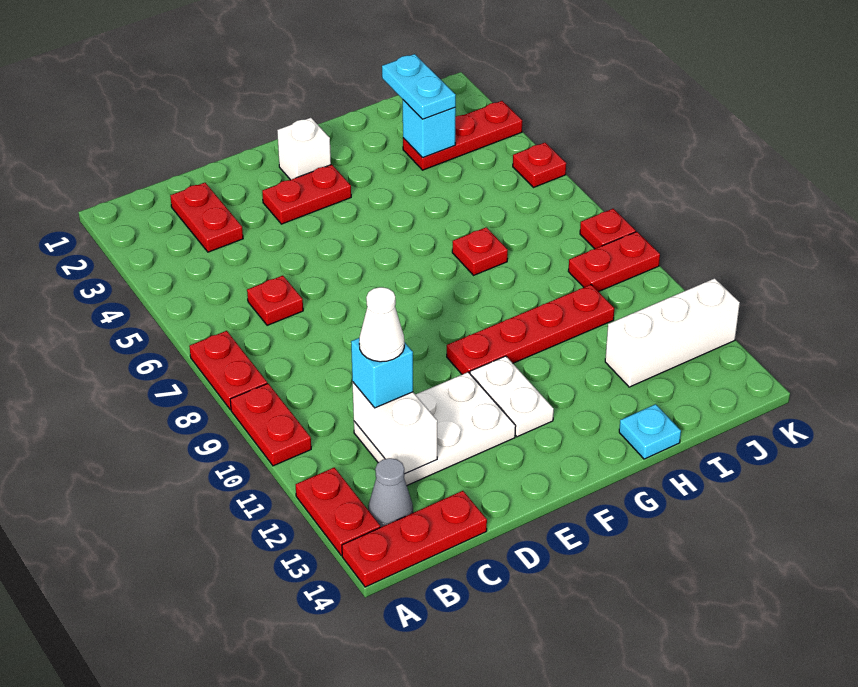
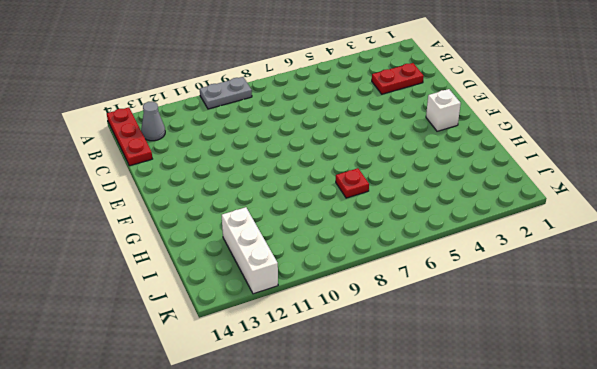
grey plate A9:A10 level 1 -> red plate A9:A10 level 1
none -> red plate A7:A8 level 1
none -> red plate A12:A13 level 1
none -> red plate C6 level 1

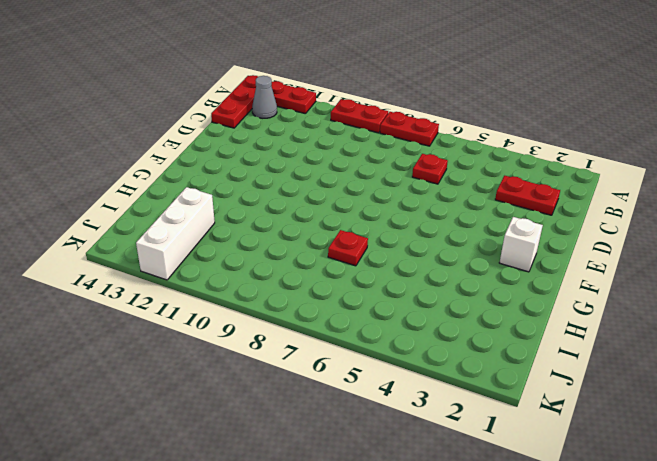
none -> white plate C11:E12 level 1
none -> red plate E3:F3 level 1
none -> red plate F10:I10 level 1

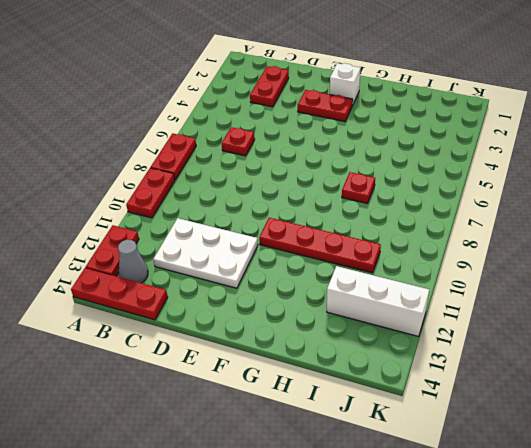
none -> white plate F11:F12 level 1
none -> cyan plate H14 level 1
none -> red plate I3:K3 level 1

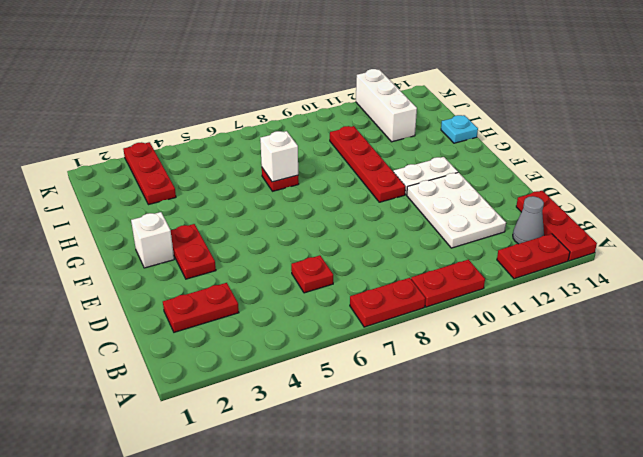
white brick H7 level 2 -> none
none -> red plate J9:K9 level 1
none -> red plate K5 level 1
none -> red plate K8 level 1

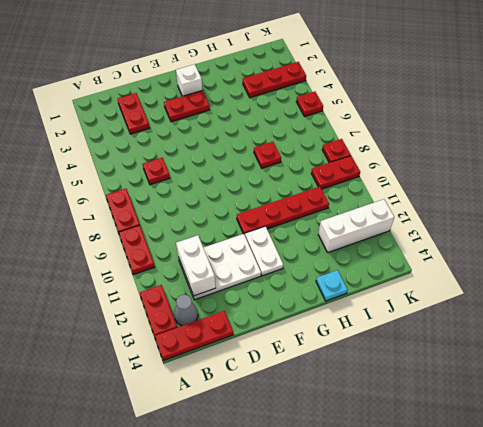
none -> cyan brick I3 level 2
none -> cyan brick C11 level 3
none -> cyan plate I2:I3 level 3

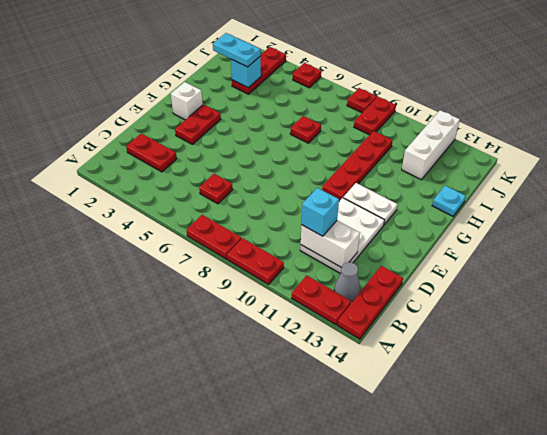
none -> white cone C11 level 4

